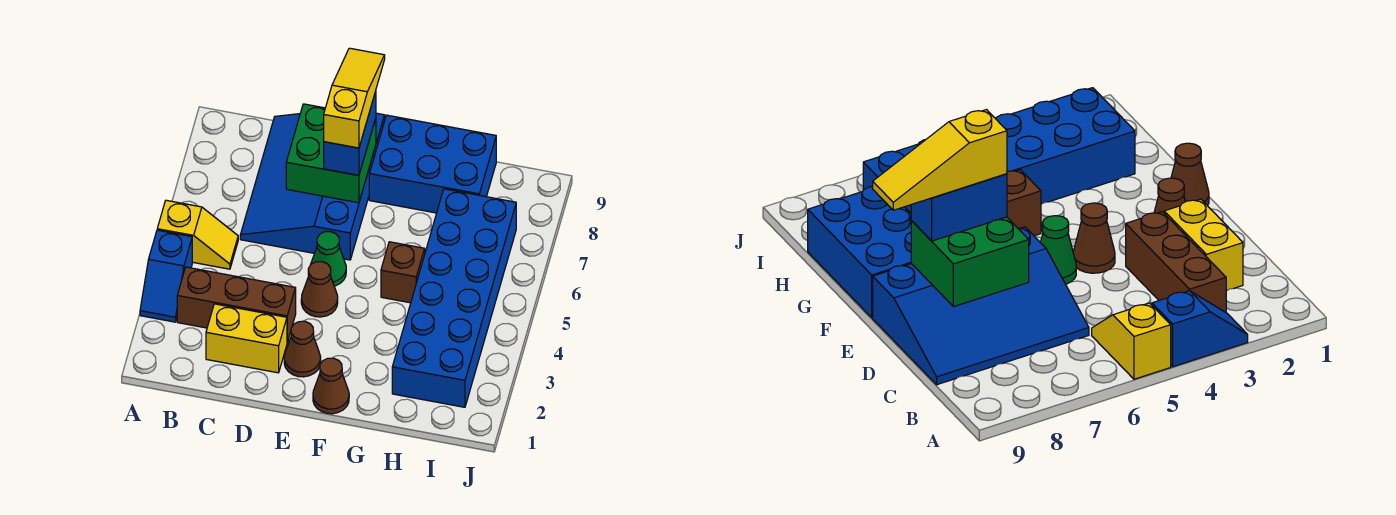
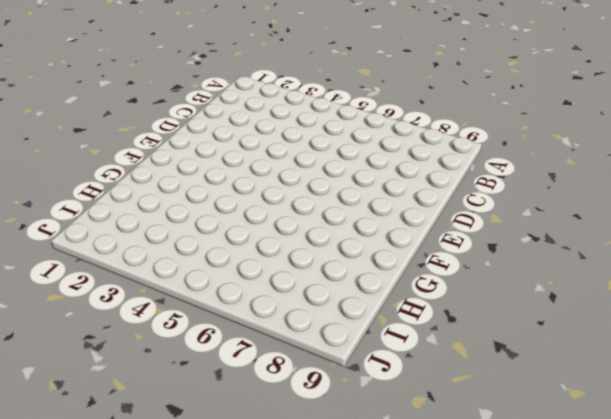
none -> blue slope A3:A4 level 1 top 4
none -> yellow slope A5:B5 level 1 top A
none -> brown brick B3:D3 level 1

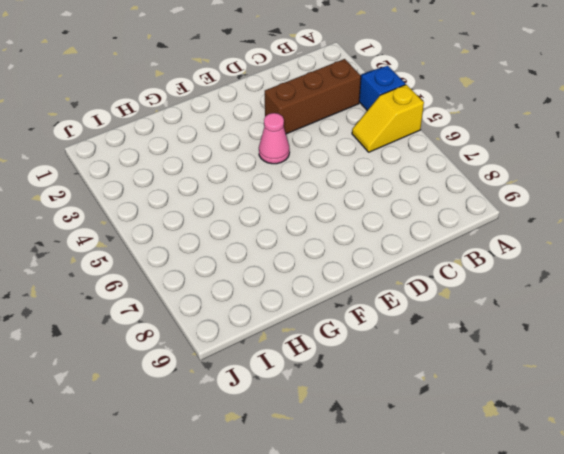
pink cone E4 level 1 -> brown cone E4 level 1
none -> yellow brick C2:D2 level 1
none -> blue slope C6:E9 level 1 top E
none -> brown cone E2 level 1

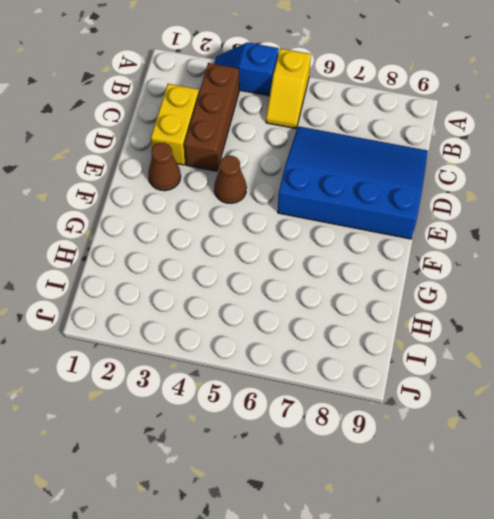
none -> green cone E5 level 1
none -> brown cone F1 level 1
none -> blue brick F8:H9 level 1

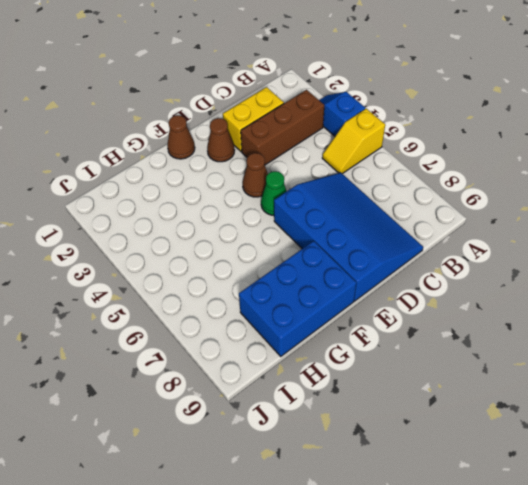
none -> brown brick G5 level 1
none -> blue brick H2:I7 level 1
none -> green brick D7:E8 level 2

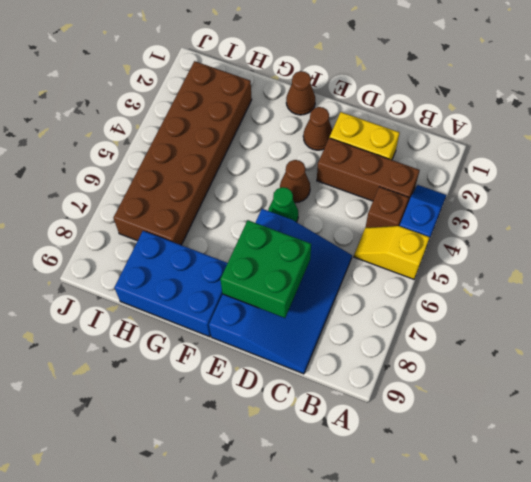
brown brick B4 level 1 -> brown brick G5 level 1
brown brick H2:I7 level 1 -> blue brick H2:I7 level 1
none -> blue brick E7:E8 level 3
none -> yellow slope E7:E9 level 4 top 7

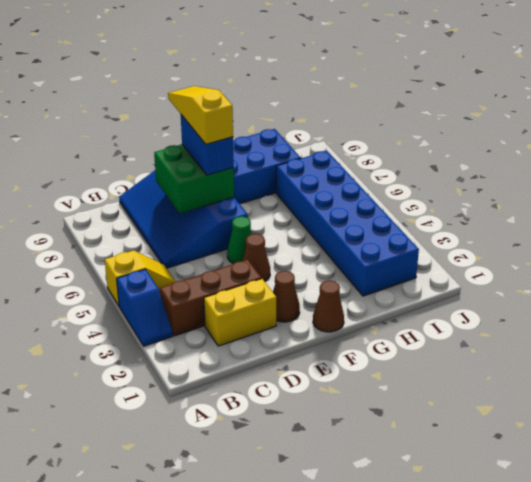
none -> brown brick G5 level 1

